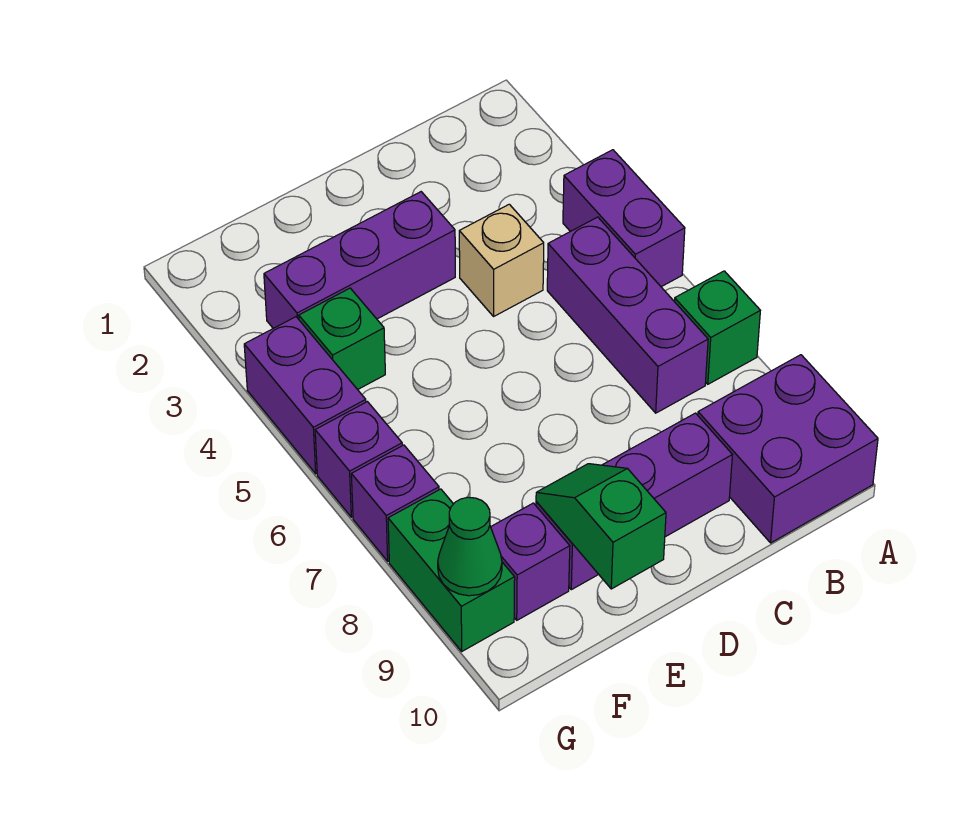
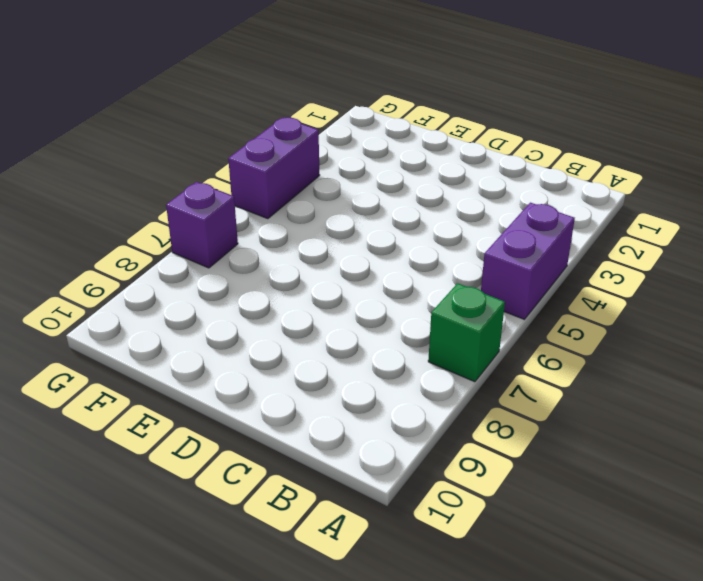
none -> purple brick A9:B10 level 1
none -> purple brick B5:B7 level 1
none -> tan brick C4 level 1

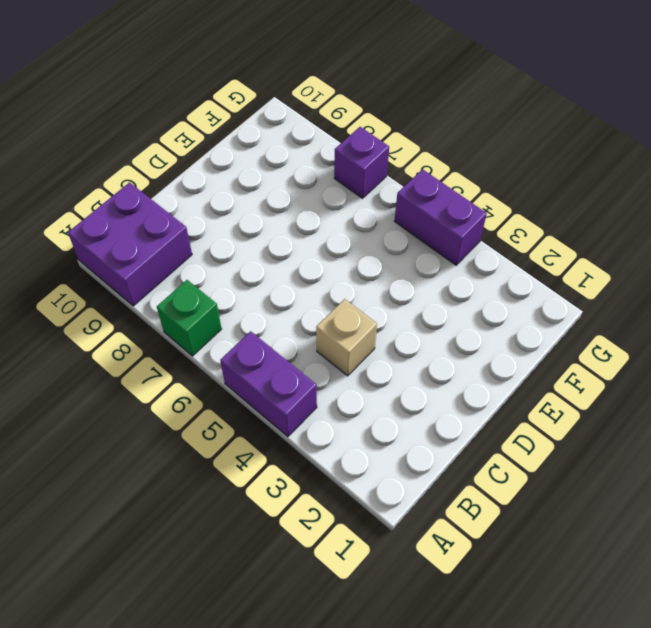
none -> purple brick B5:B7 level 1
none -> purple brick C9:E9 level 1
none -> purple brick D3:F3 level 1

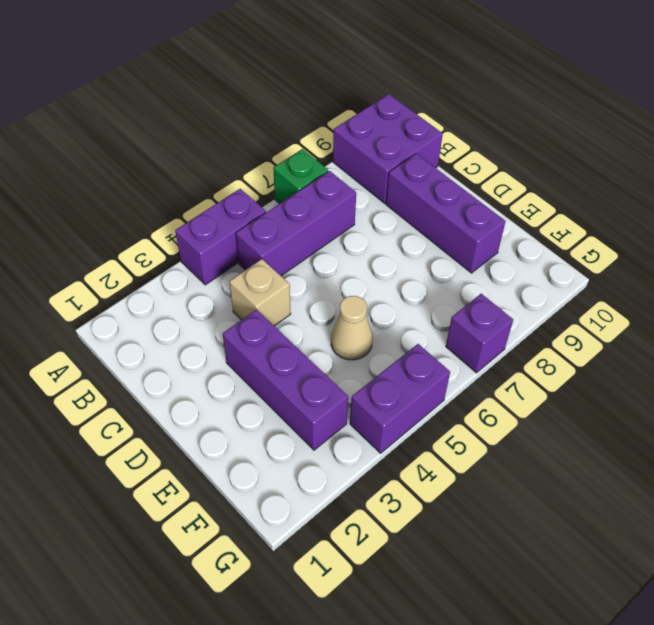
tan cone E5 level 1 -> none
none -> green brick F4 level 1
none -> purple brick F9 level 1
none -> purple brick G6 level 1

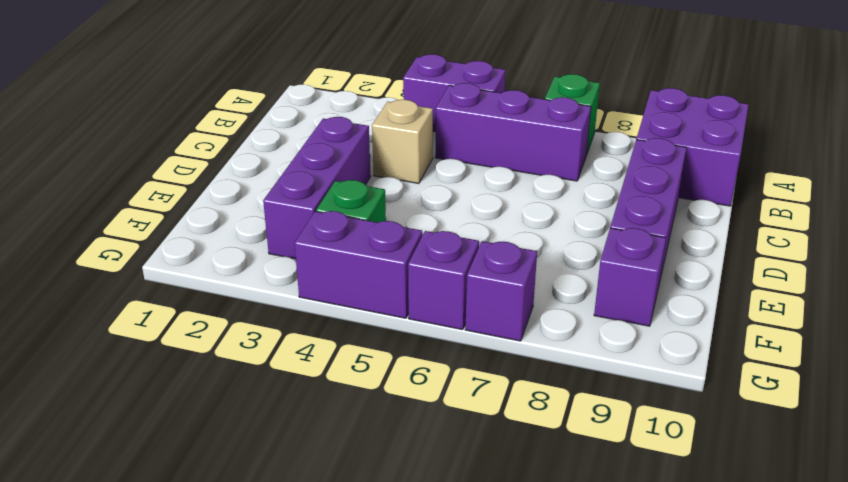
none -> green brick G8:G9 level 1
none -> green slope E9:E10 level 2 top 10
none -> green cone G9 level 2

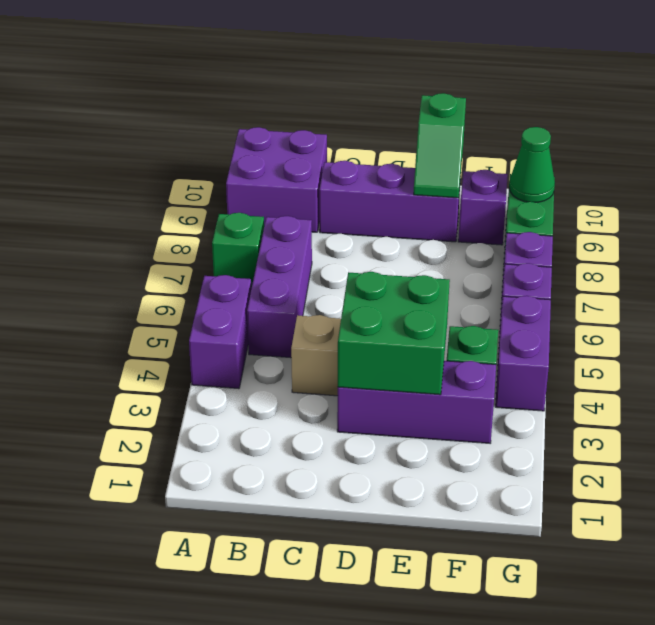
green brick D3:E4 level 2 -> none

